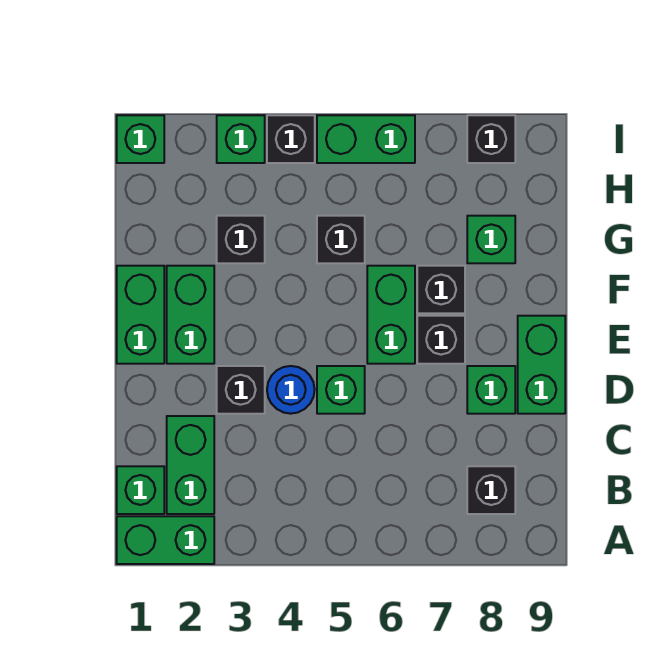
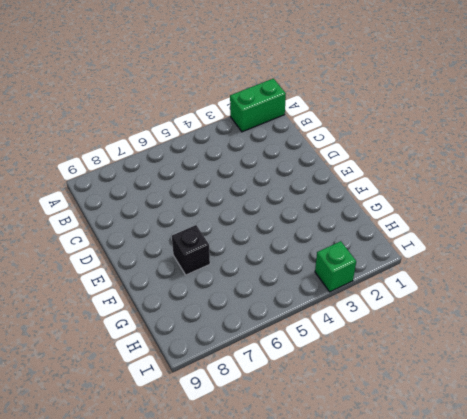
none -> green brick B1 level 1
none -> green brick B2:C2 level 1
none -> black brick B8 level 1

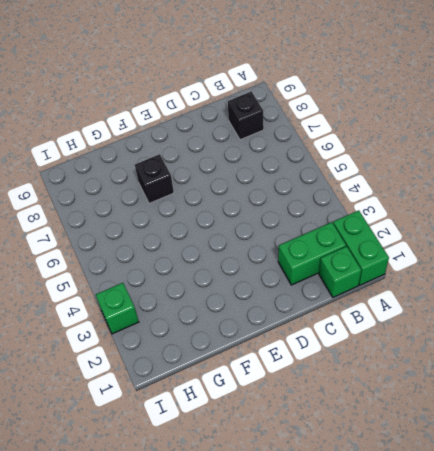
none -> black brick D3 level 1
none -> blue round brick D4 level 1
none -> green brick D5 level 1

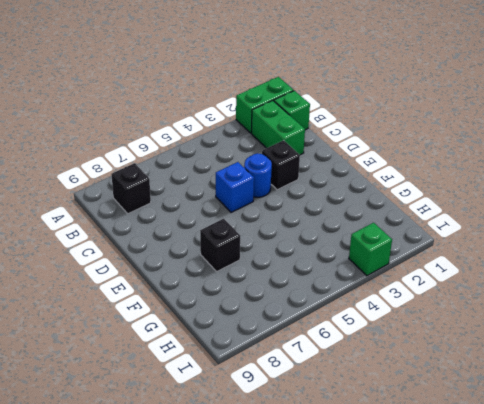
blue brick D5 level 1 -> green brick D5 level 1
none -> green brick D8 level 1
none -> green brick D9:E9 level 1
none -> green brick E1:F1 level 1

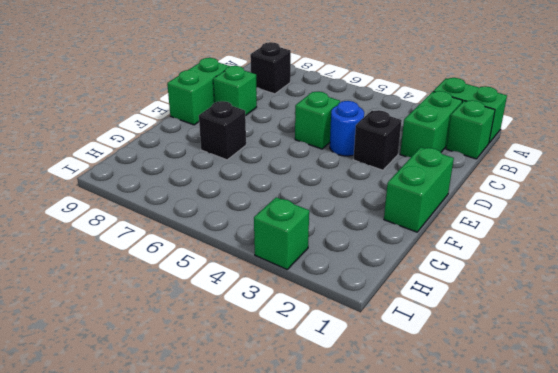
none -> green brick E2:F2 level 1
none -> green brick E6:F6 level 1
none -> black brick E7 level 1

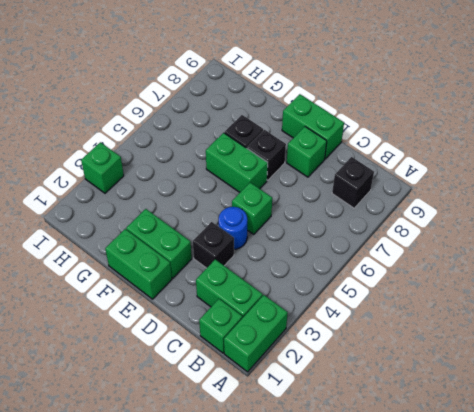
none -> black brick G3 level 1
none -> black brick G5 level 1
none -> green brick G8 level 1

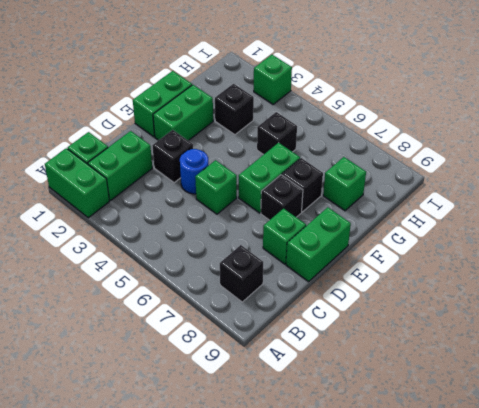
none -> green brick I1 level 1
none -> black brick I4 level 1
none -> green brick I5:I6 level 1

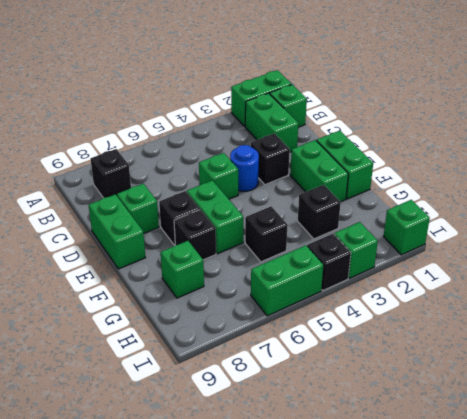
none -> black brick I8 level 1

